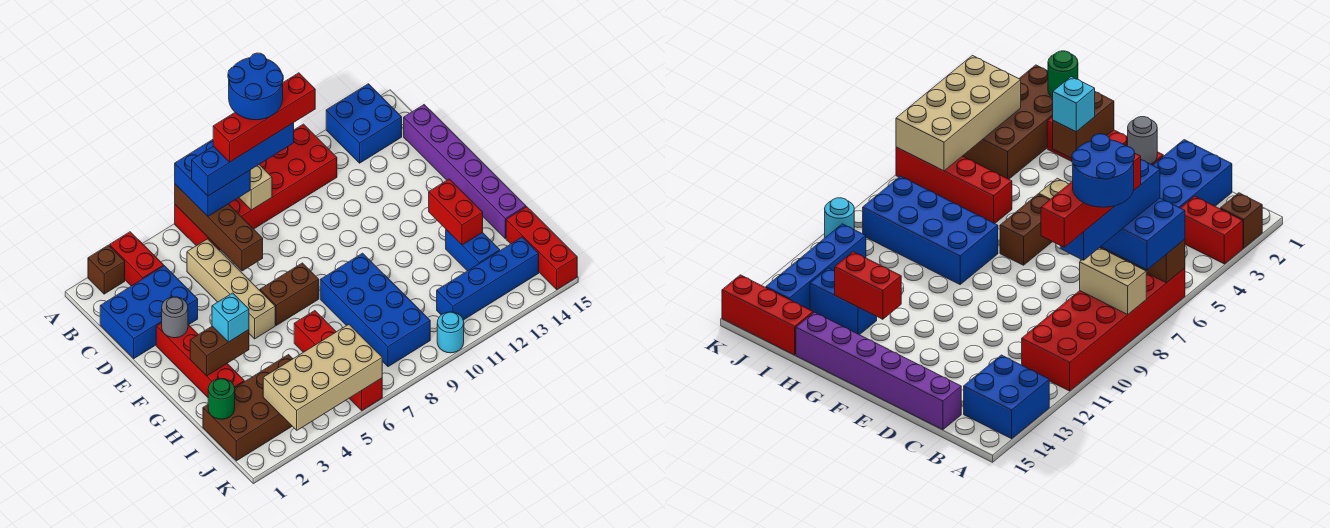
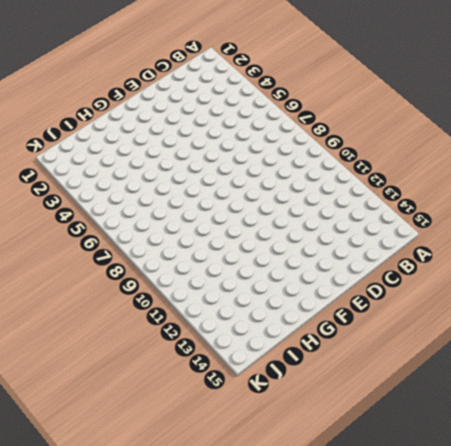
none -> brown brick A2 level 1
none -> red brick A3:B3 level 1
none -> red brick A6:B11 level 1

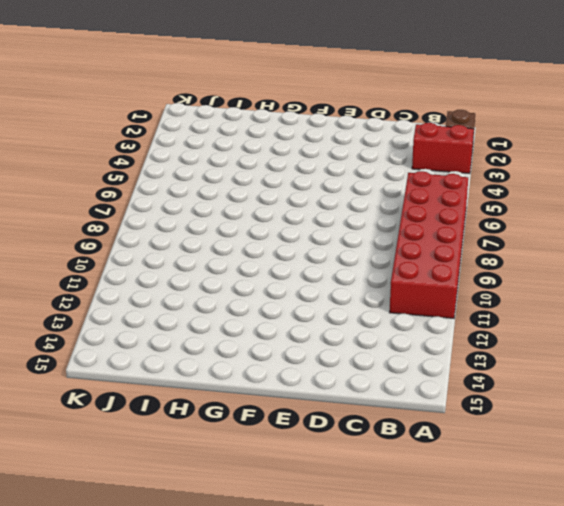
none -> blue brick A13:B14 level 1
none -> blue brick C1:D3 level 1
none -> tan brick C5:F5 level 1

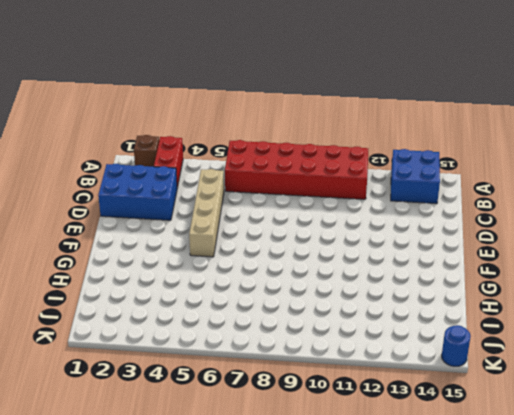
blue round brick K15 level 1 -> red brick I15:K15 level 1
none -> purple brick C15:H15 level 1
none -> red brick E2:H2 level 1
none -> brown brick F6:F7 level 1

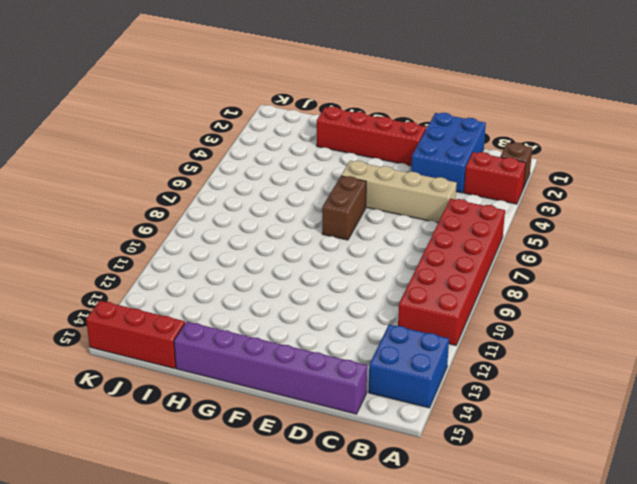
none -> blue brick G8:J9 level 1
none -> red brick H6:K6 level 1
none -> blue brick H13:I13 level 1

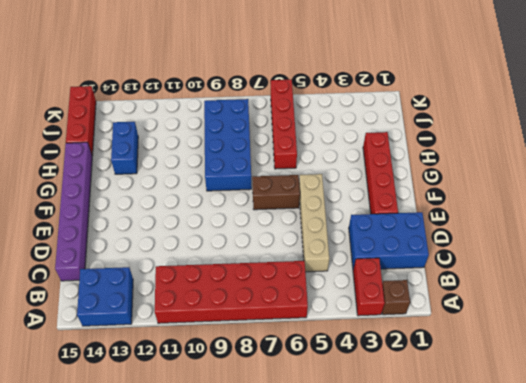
none -> brown brick I1:J4 level 1
none -> blue brick J11:J14 level 1
none -> cyan round brick K10 level 1

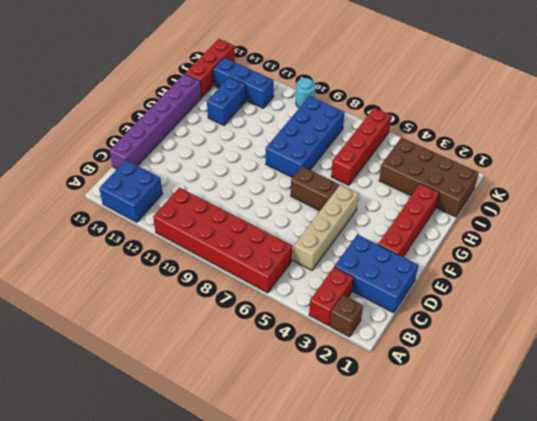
blue brick J12:J14 level 1 -> blue brick J11:J14 level 1
none -> brown brick A6:D6 level 2
none -> tan brick A8:B8 level 2
none -> grey round brick E2 level 2

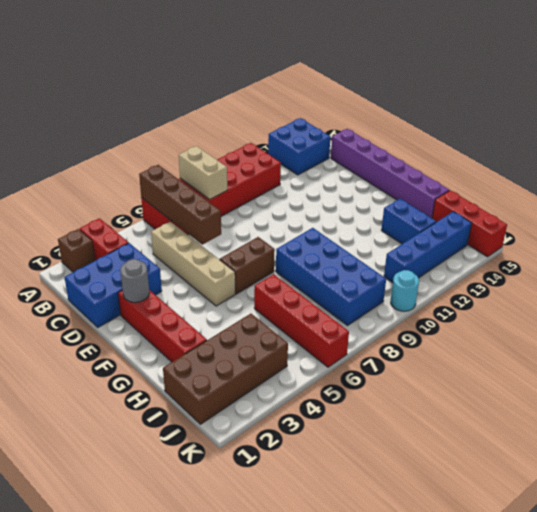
none -> brown brick G2:G3 level 2
none -> red brick G13:H13 level 2
none -> green round brick I1 level 2

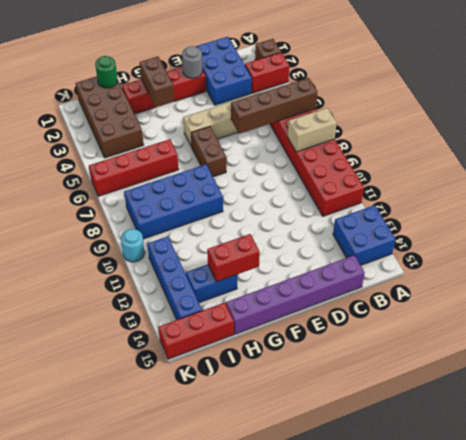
none -> tan brick J3:K6 level 2
none -> blue brick A6:B7 level 3
none -> cyan brick G3 level 3

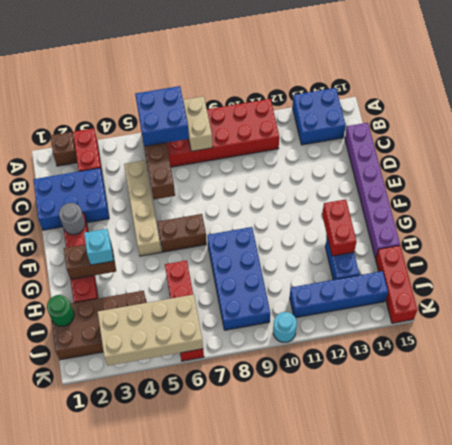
none -> blue brick B6:B9 level 4
none -> red brick B7:B10 level 5
none -> blue round brick A8:B9 level 6

